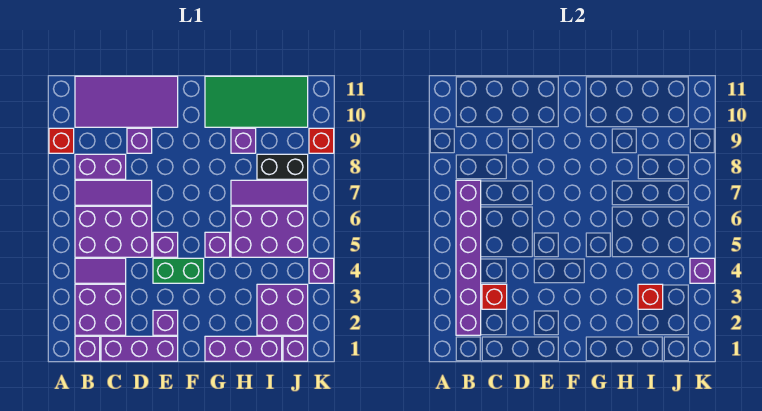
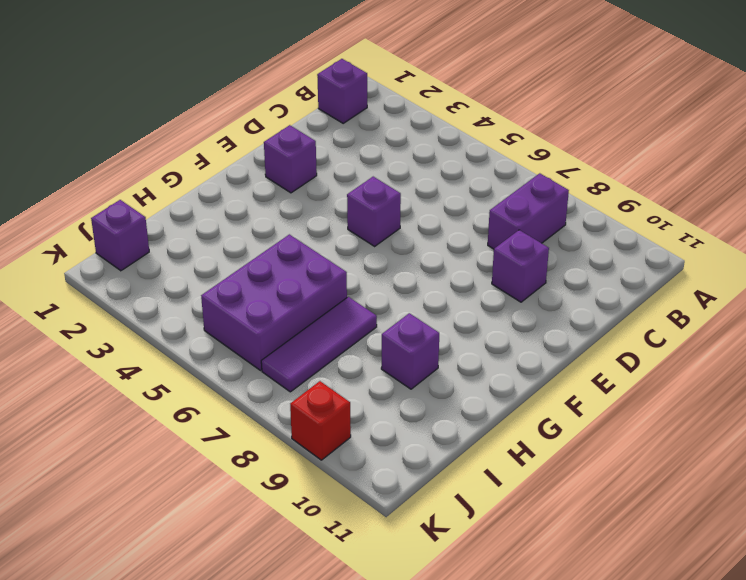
none -> red brick A9 level 1
none -> purple brick B2:C3 level 1
none -> purple tile B4:C4 level 1

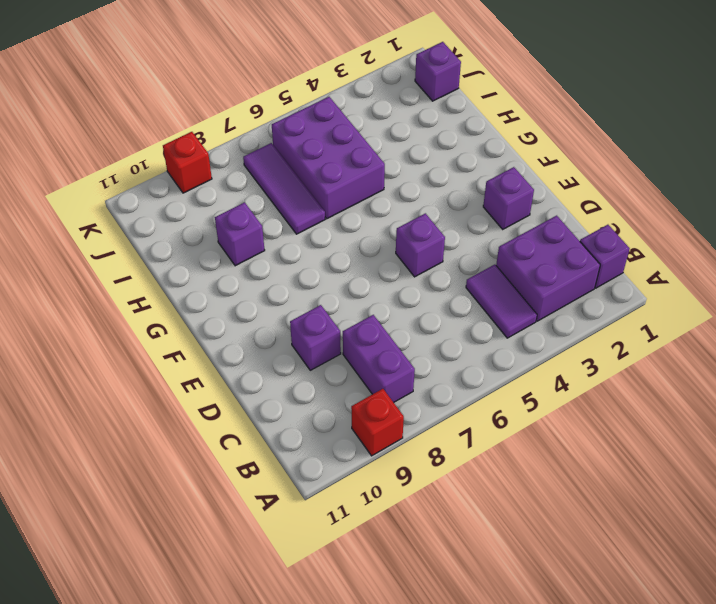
none -> purple brick B5:D6 level 1
none -> purple tile B7:D7 level 1
none -> purple tile B10:E11 level 1

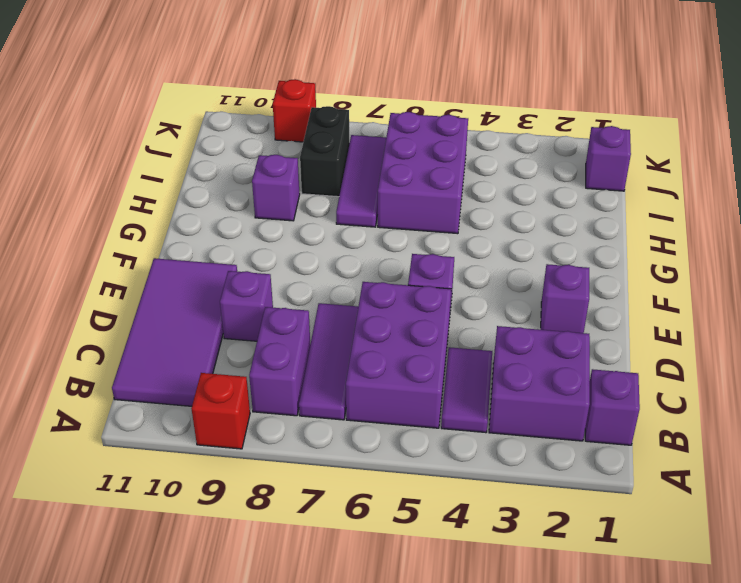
none -> purple brick C1:E1 level 1
none -> green brick E4:F4 level 1
none -> purple brick G1:I1 level 1

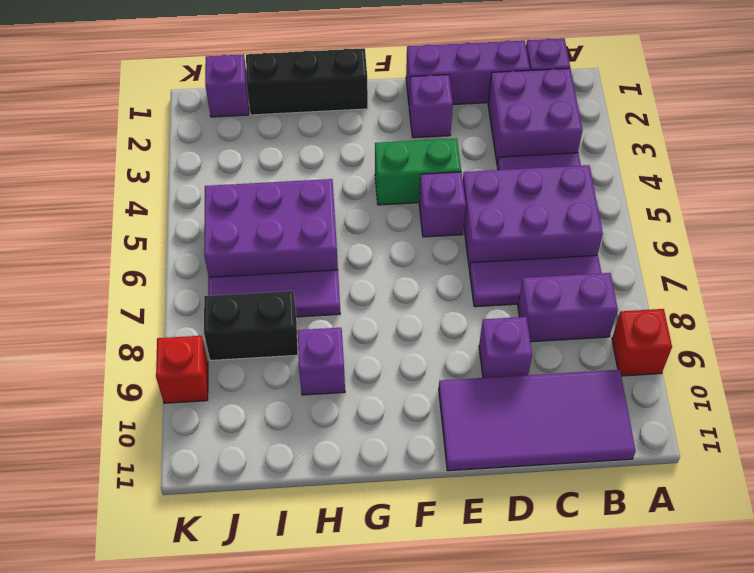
black brick G1:I1 level 1 -> purple brick G1:I1 level 1
none -> purple brick G5 level 1
none -> green tile G10:J11 level 1
none -> purple brick I2:J3 level 1

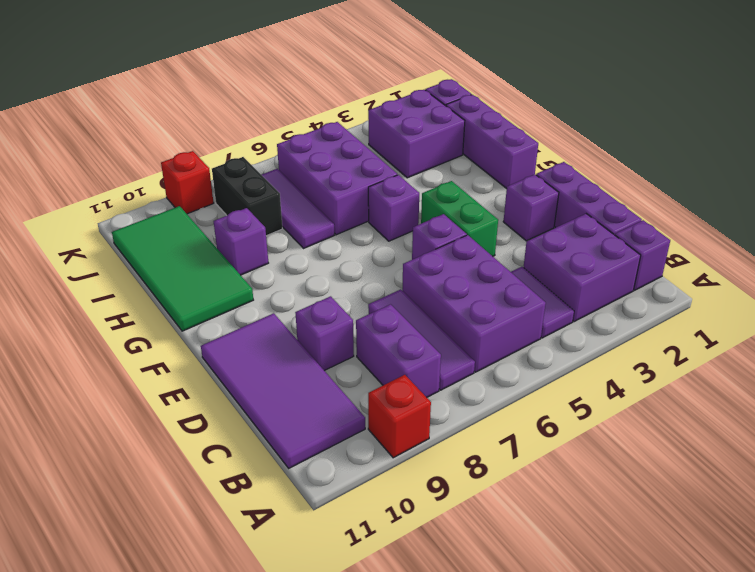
none -> purple brick K4 level 1
none -> purple brick B2:B7 level 2
none -> red brick C3 level 2

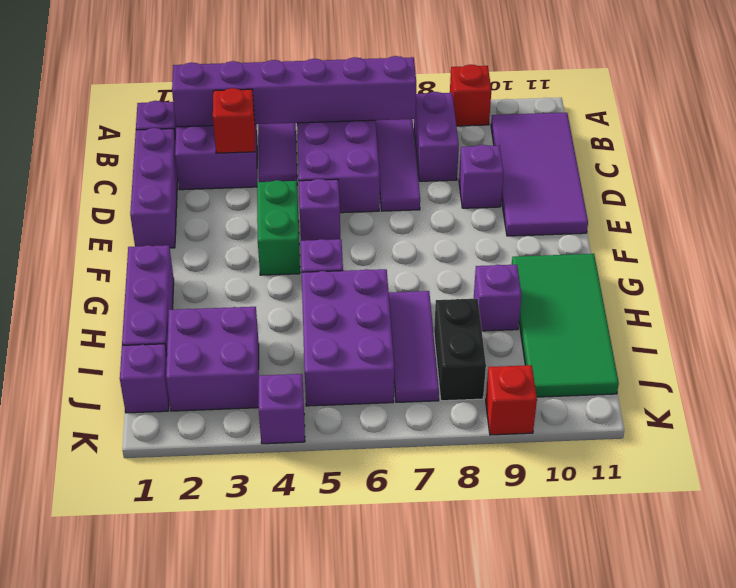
none -> purple brick E2 level 1
none -> red brick I3 level 2
none -> purple brick K4 level 2

